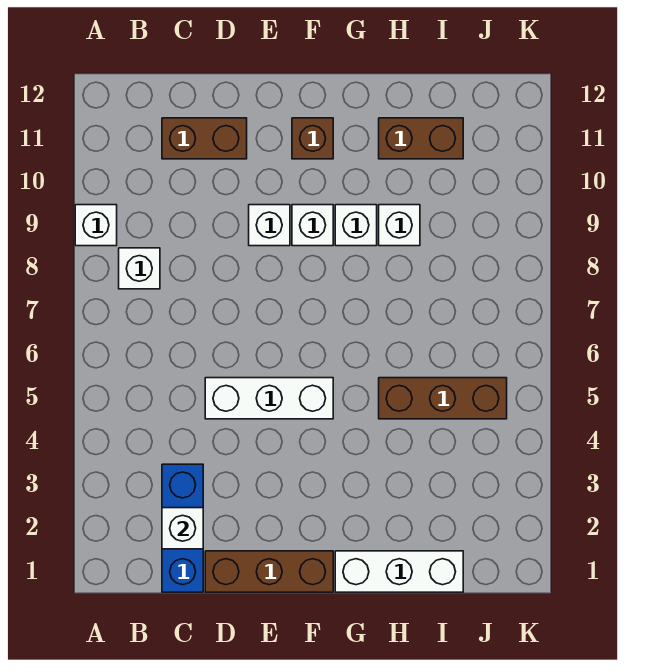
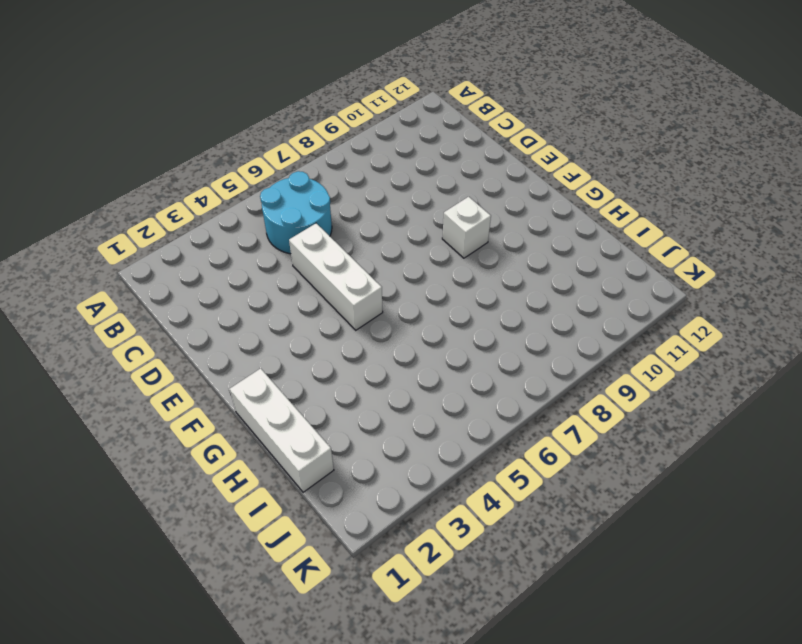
cyan round brick B5:C6 level 1 -> none
none -> white brick A9 level 1
none -> white brick B8 level 1
none -> blue brick C1:C3 level 1

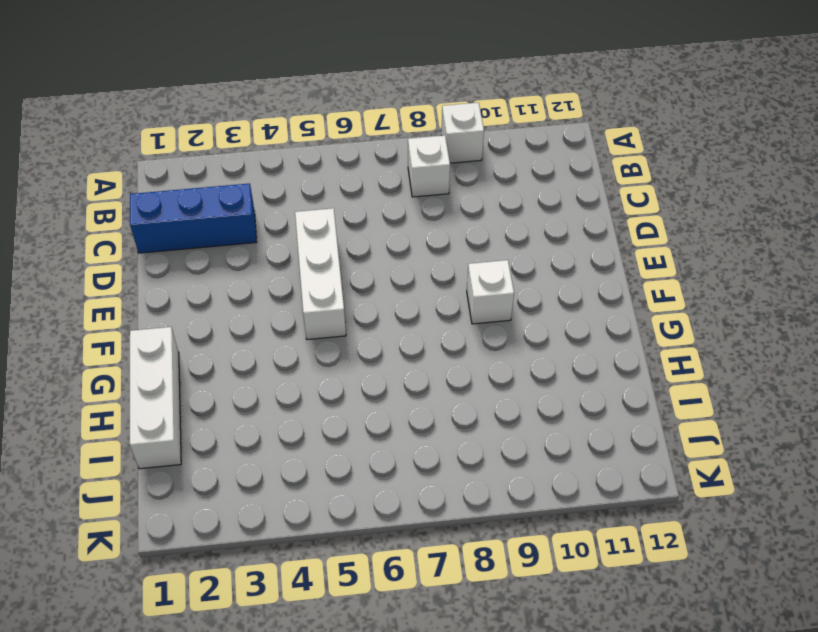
none -> brown brick C11:D11 level 1
none -> brown brick D1:F1 level 1
none -> white brick E9 level 1

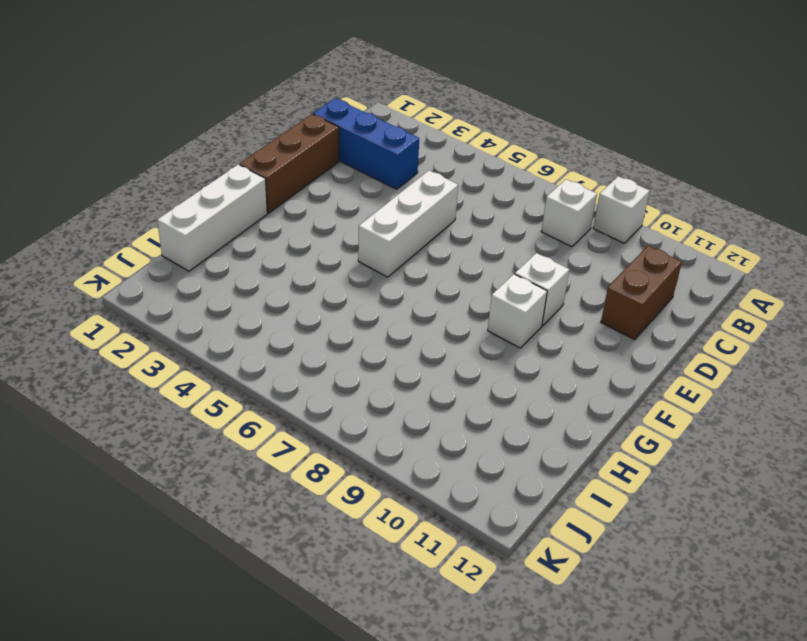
none -> brown brick F11 level 1
none -> white brick G9 level 1
none -> brown brick H5:J5 level 1

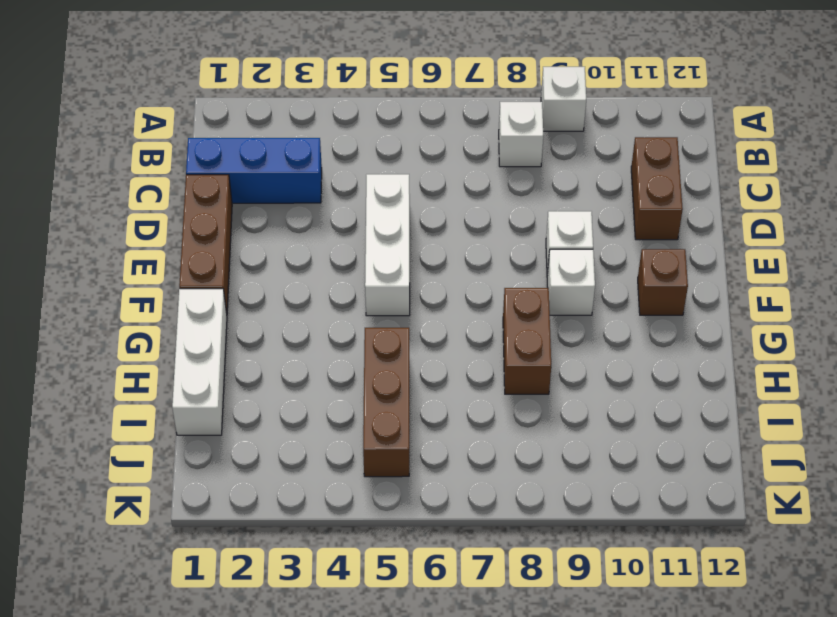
brown brick G8:H8 level 1 -> brown brick H11:I11 level 1
none -> white brick G9 level 1
none -> white brick H9 level 1
none -> white brick C2 level 2

